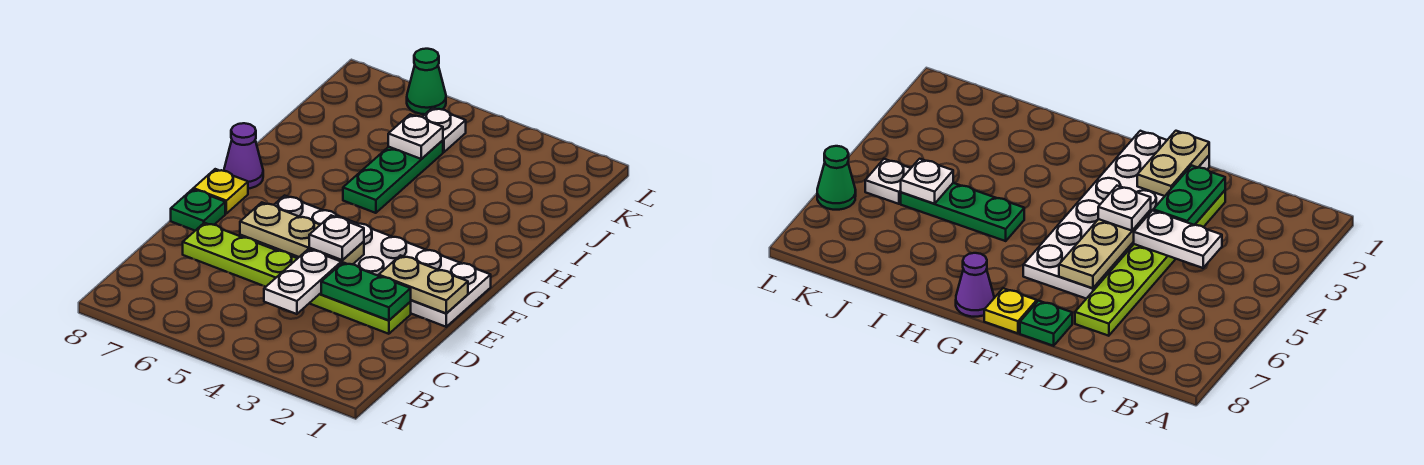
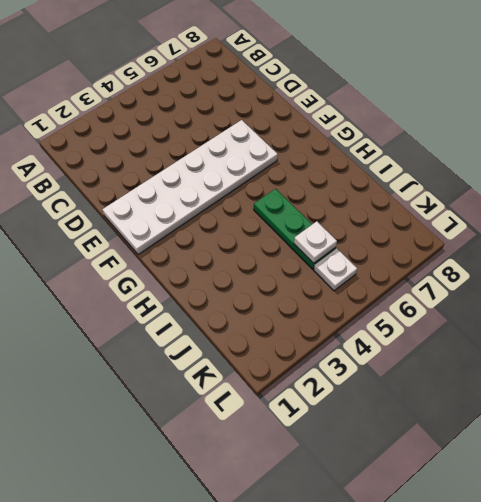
none -> lime plate D2:D7 level 1
none -> green plate E8 level 1
none -> yellow plate F8 level 1

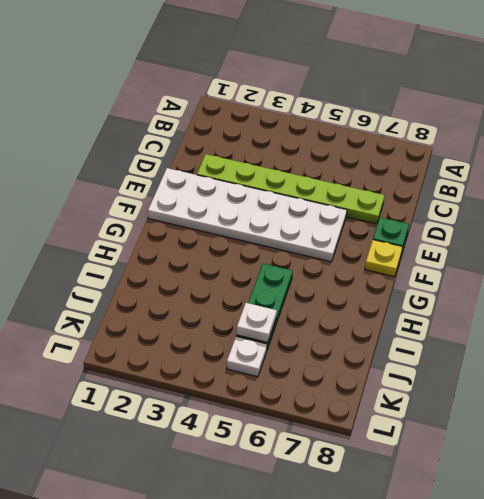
none -> purple cone G8 level 1
none -> green cone L6 level 1
none -> white plate C4:D4 level 2

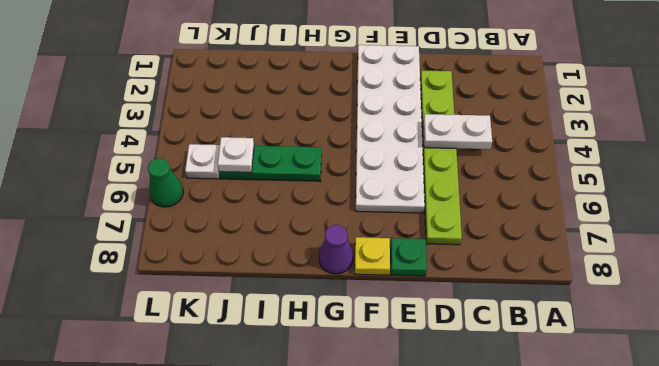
none -> green plate D2:D3 level 2
none -> tan plate E1:E2 level 2
none -> tan plate E4:E6 level 2

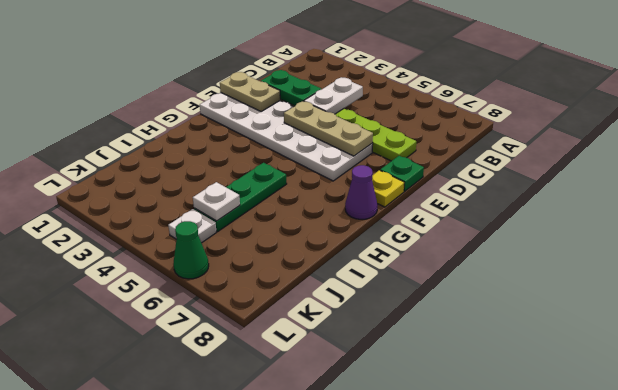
none -> white plate E4 level 3

